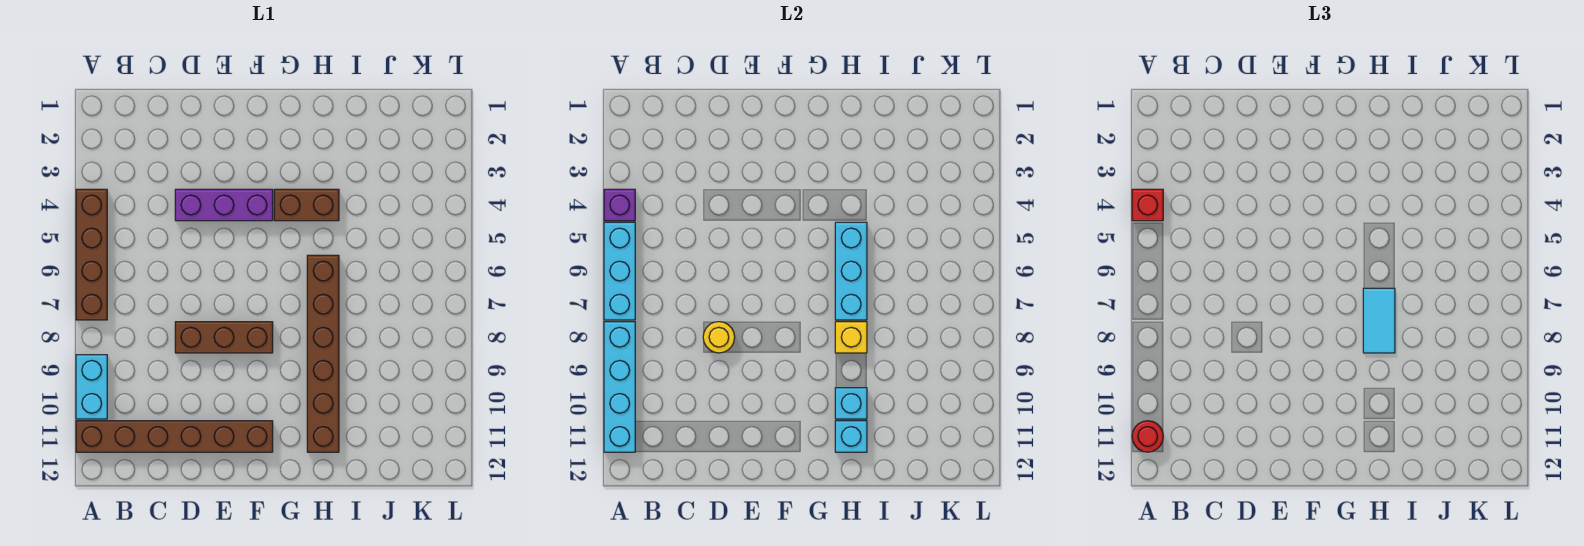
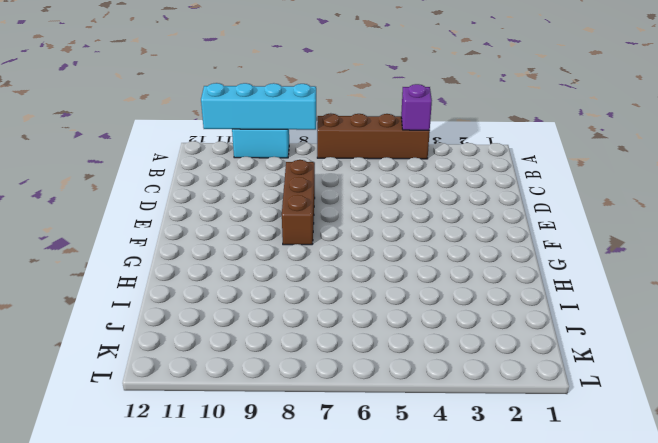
none -> brown brick A11:F11 level 1
none -> purple brick D4:F4 level 1
none -> brown brick G4:H4 level 1

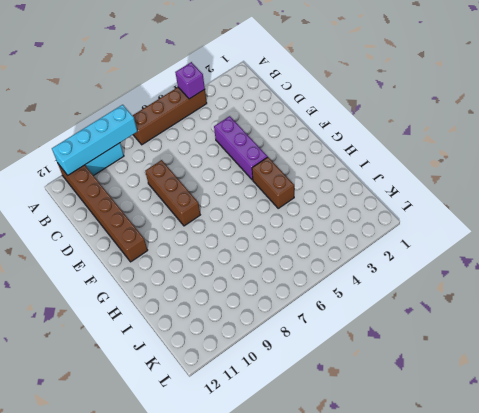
none -> brown brick H6:H11 level 1
none -> cyan brick A5:A7 level 2
none -> yellow round brick D8 level 2

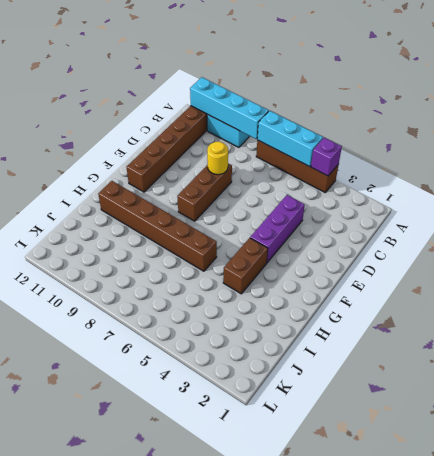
none -> cyan brick H5:H7 level 2
none -> yellow brick H8 level 2
none -> cyan brick H10 level 2

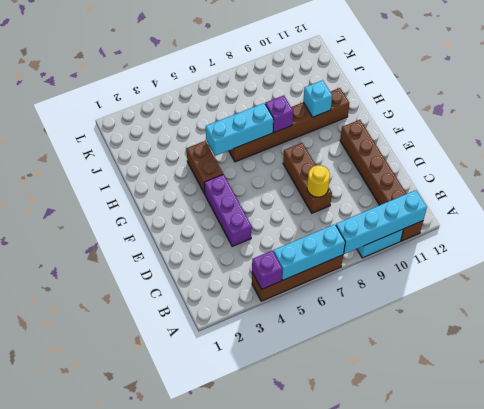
purple brick H8 level 2 -> yellow brick H8 level 2
none -> cyan brick H11 level 2
none -> red brick A4 level 3
none -> red round brick A11 level 3

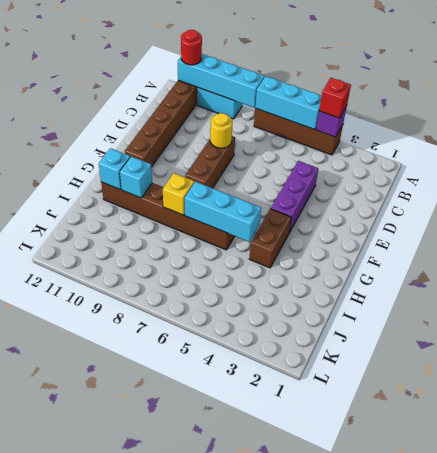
none -> cyan tile H7:H8 level 3

